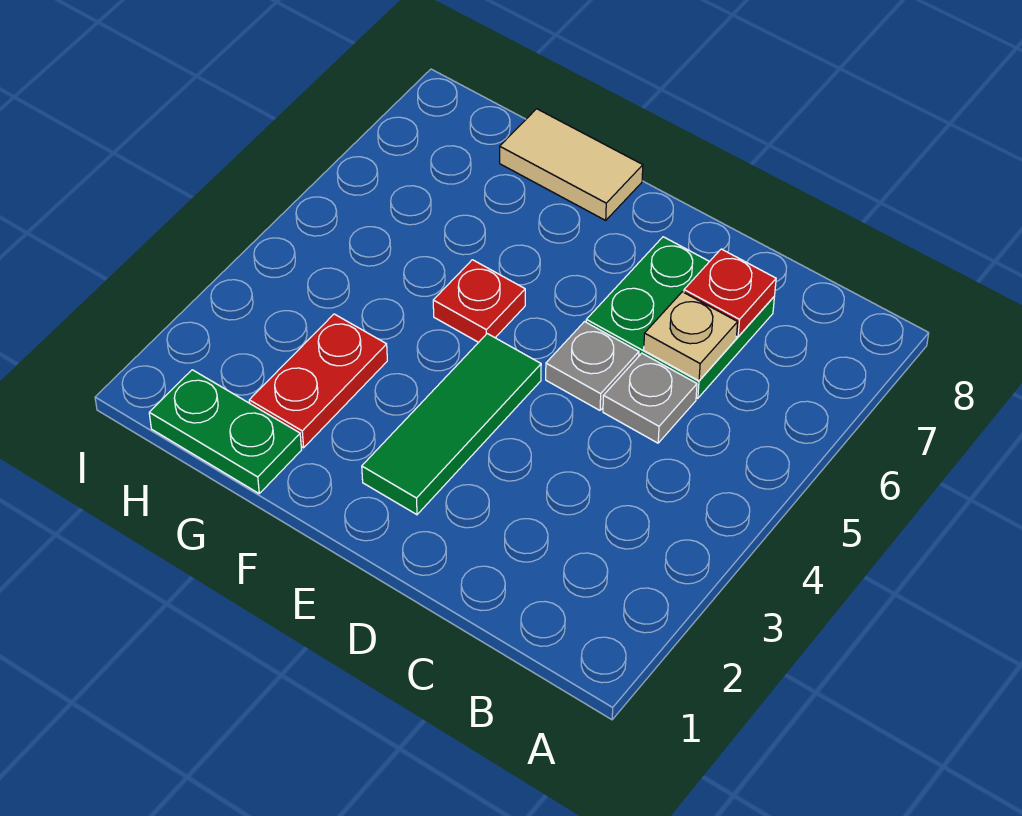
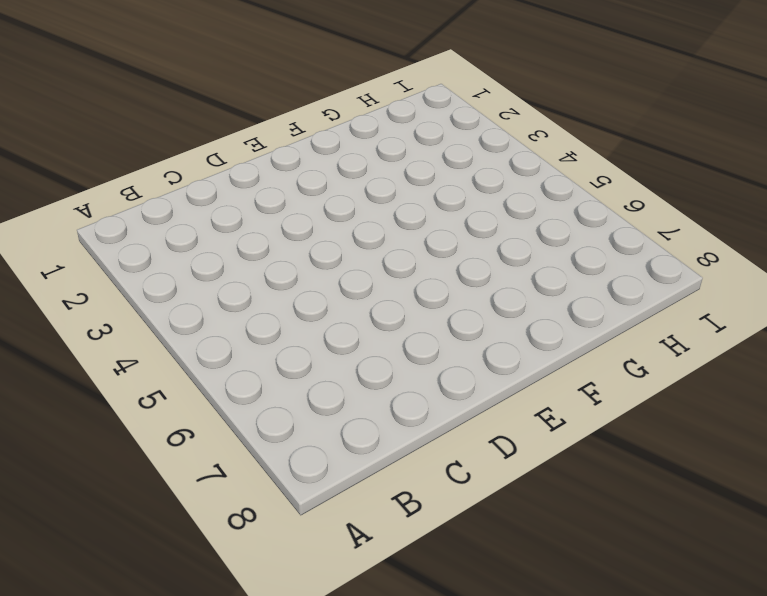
none -> grey plate C5 level 1
none -> green plate C6:D7 level 1

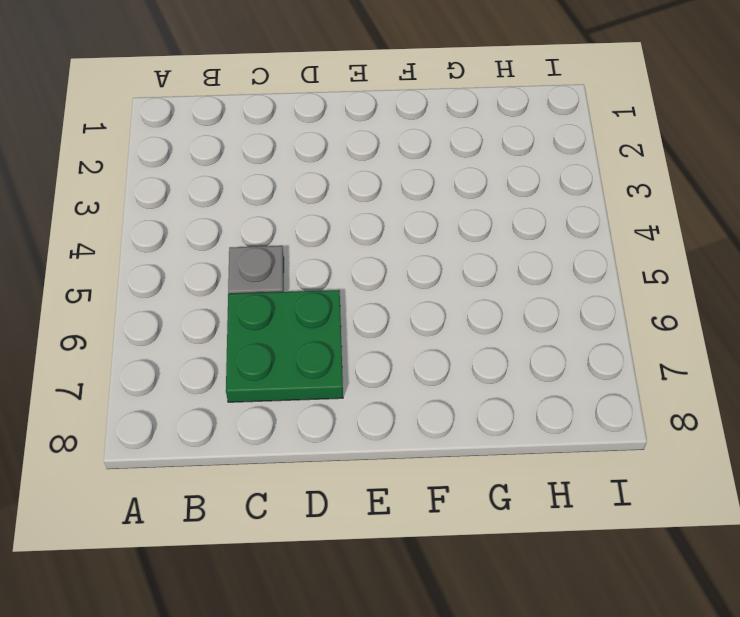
none -> grey plate D5 level 1
none -> green tile E2:E4 level 1

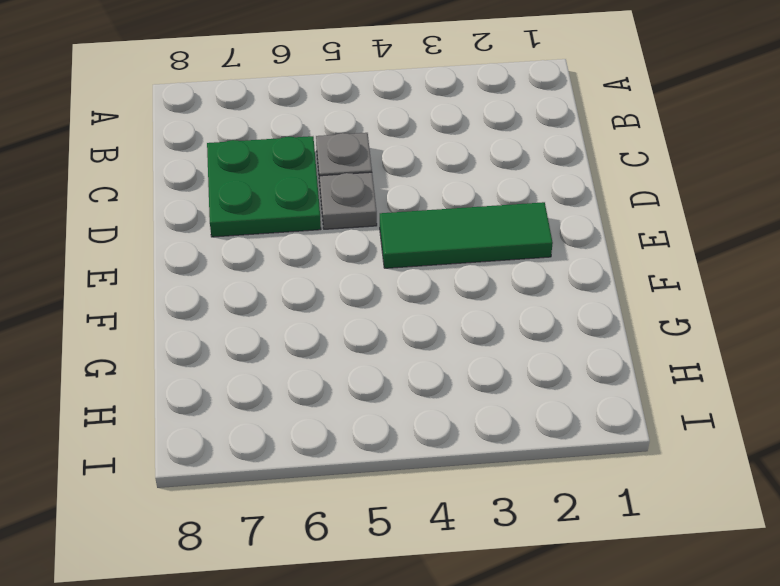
none -> red plate F5 level 1
none -> tan tile F8:G8 level 1

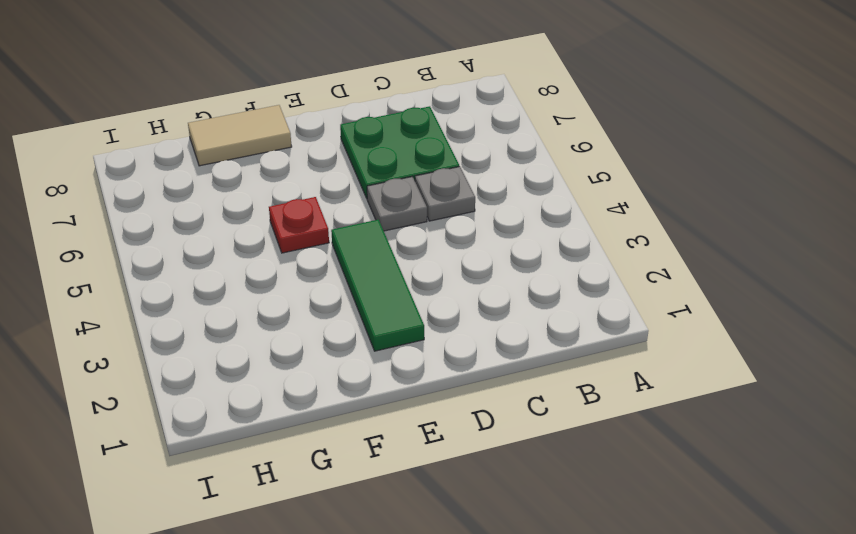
none -> green plate G1:H1 level 1
none -> red plate G2:G3 level 1

